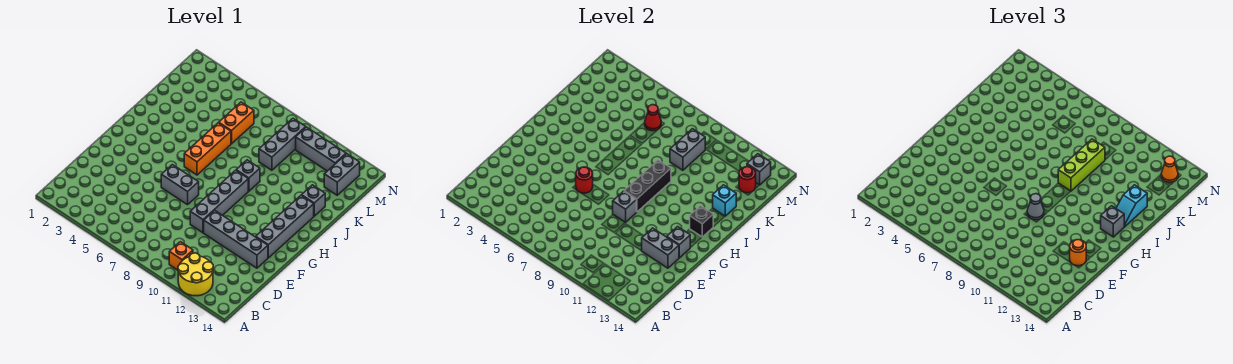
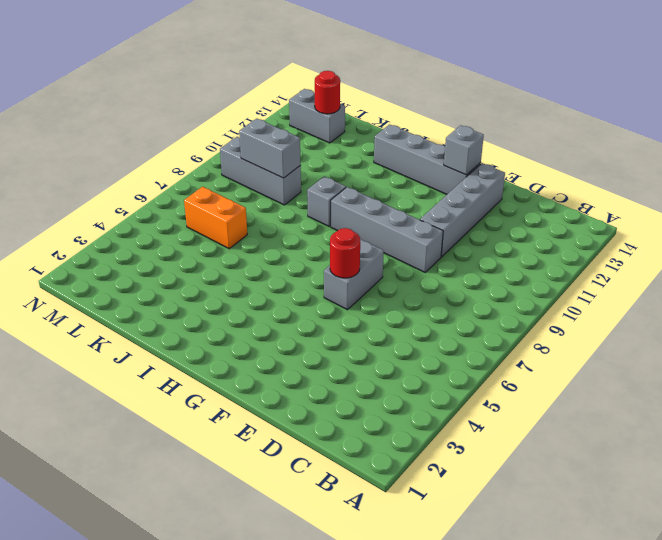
none -> yellow round brick A11:B12 level 1
none -> orange brick B10 level 1
none -> orange brick H6:J6 level 1
none -> grey brick J13 level 1

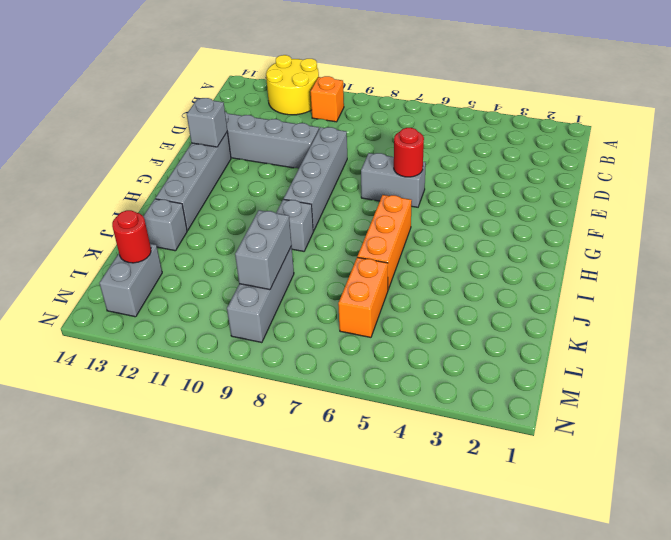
none -> grey brick M10:M12 level 1
none -> grey brick E12:E13 level 2
none -> grey brick F9 level 2
none -> black brick G9:I9 level 2

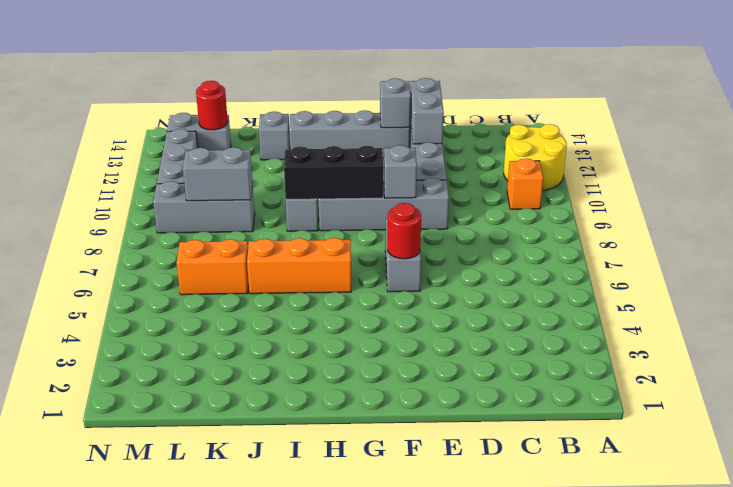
none -> black brick H13 level 2
none -> cyan brick J13 level 2
none -> red cone L6 level 2
none -> grey brick M13 level 2

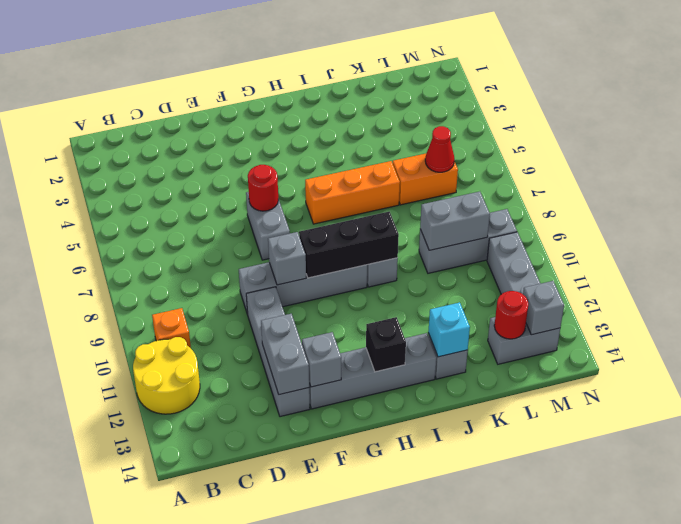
none -> orange round brick E13 level 3
none -> grey cone F9 level 3
none -> grey brick H13 level 3
none -> lime brick I9:K9 level 3

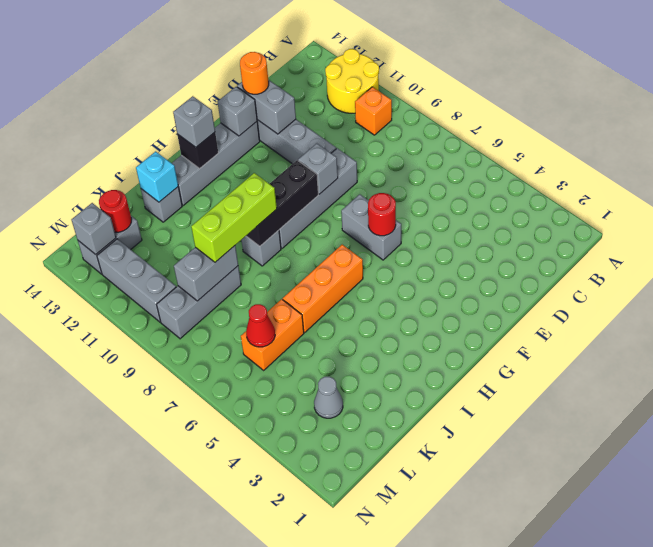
grey cone L3 level 1 -> grey cone F9 level 3
none -> cyan slope I13:J13 level 3 top J
none -> orange cone M13 level 3

